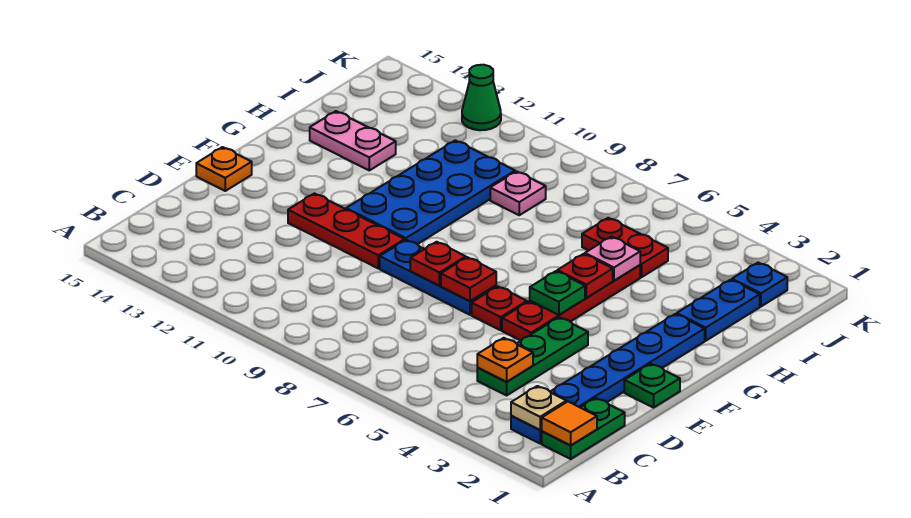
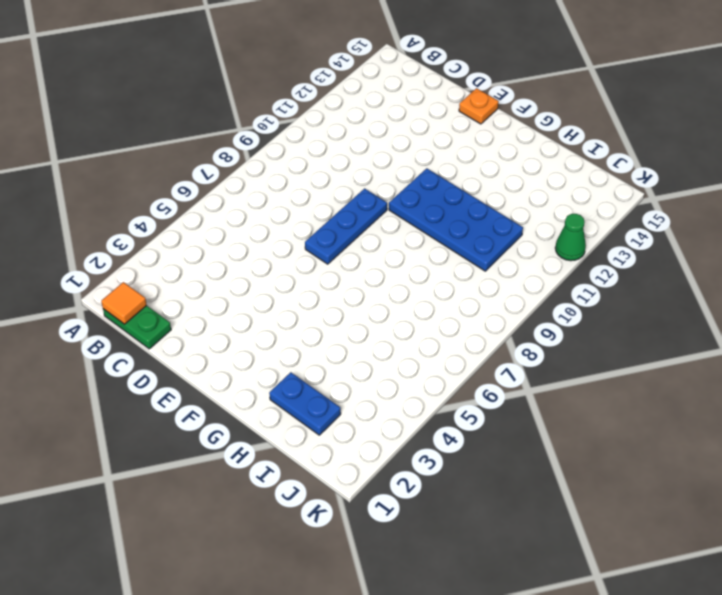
none -> blue plate B2:G2 level 1
none -> green plate C4:E4 level 1
none -> green plate E1 level 1

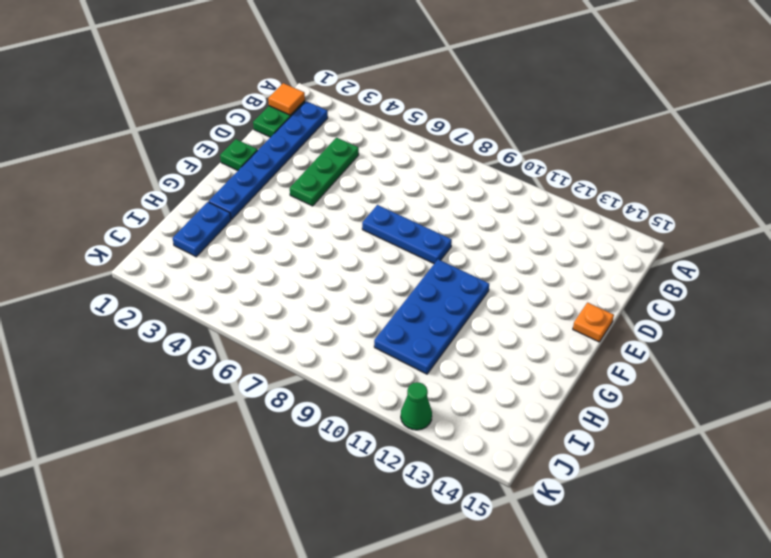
none -> red plate E5:H5 level 1
none -> red plate E6 level 1
none -> red plate E10:E12 level 1

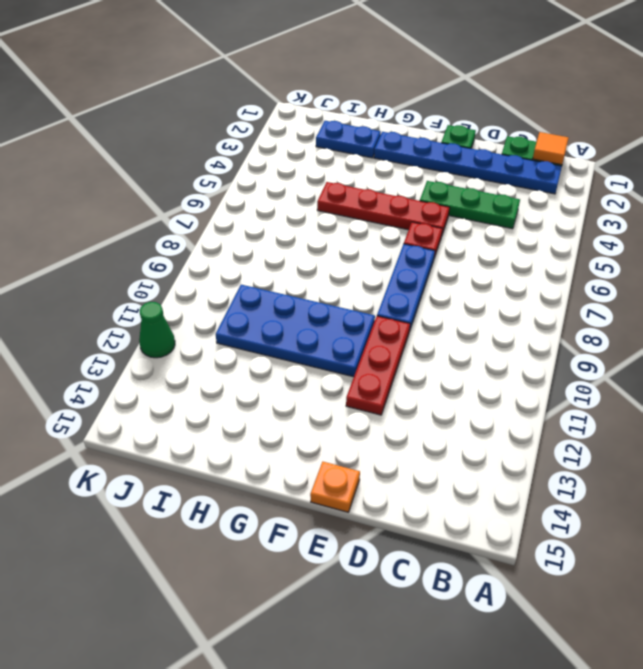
none -> pink plate H13:H14 level 1
none -> red plate I5:I6 level 1
none -> pink plate I9 level 1

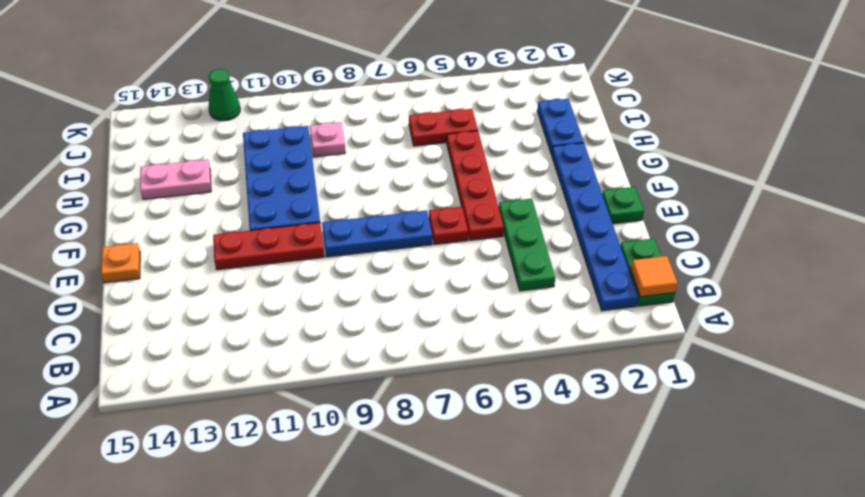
none -> blue plate J2 level 1
none -> tan plate B2 level 2
none -> orange plate C4 level 2

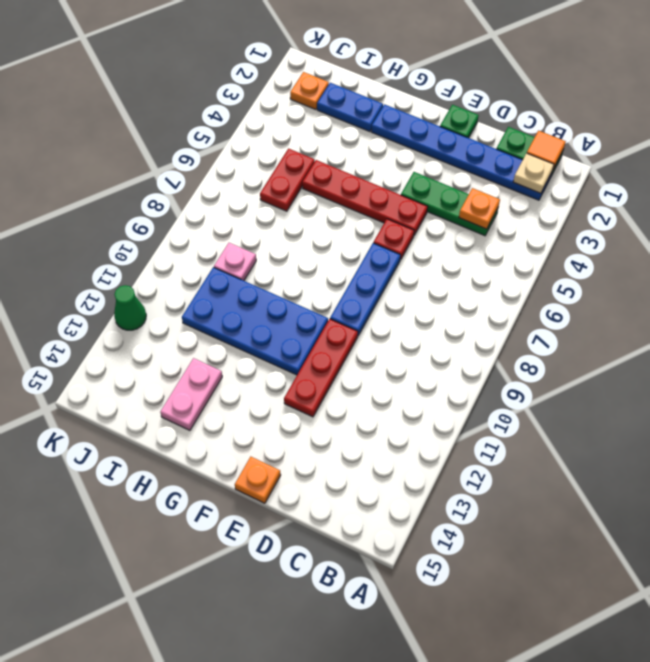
orange plate J2 level 1 -> blue plate J2 level 1
none -> red plate E7 level 2
none -> red plate E8 level 2
none -> green plate F5 level 2

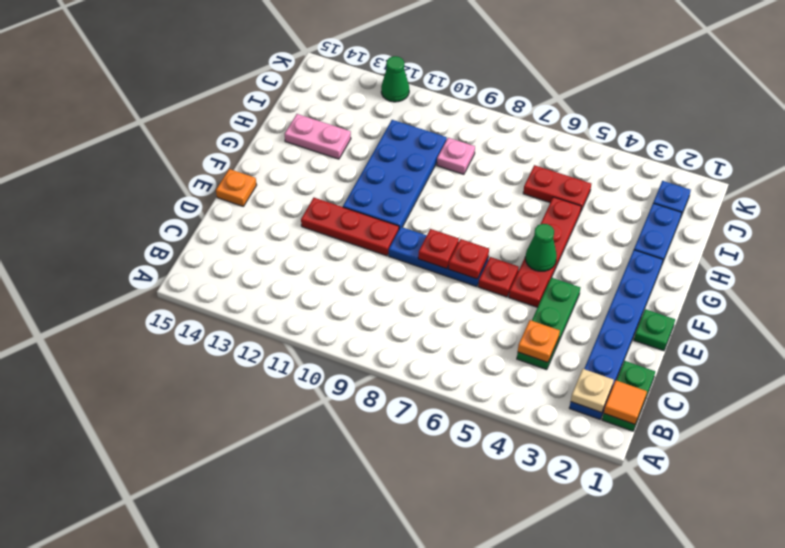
green cone F5 level 2 -> green plate F5 level 2
none -> red plate G5 level 2
none -> pink plate H5 level 2

